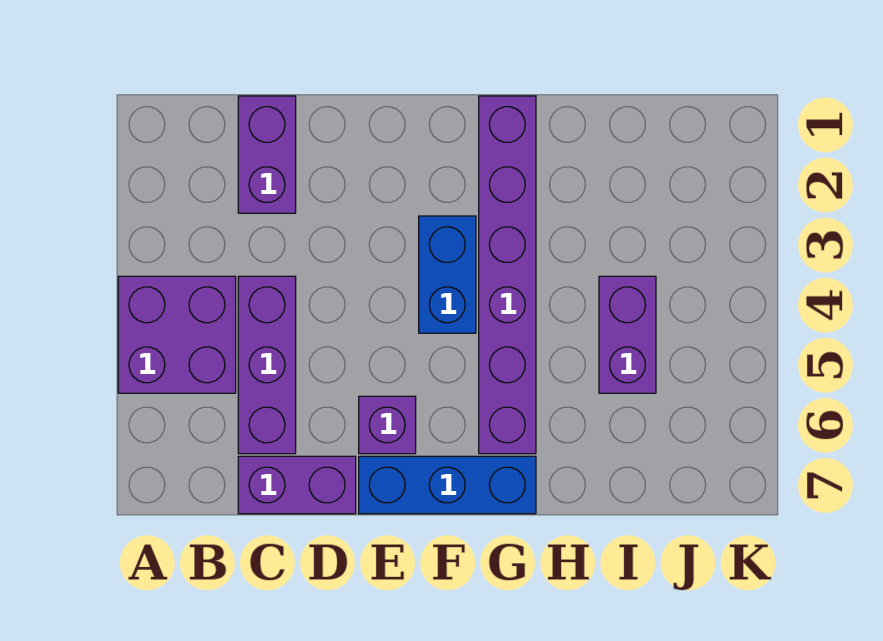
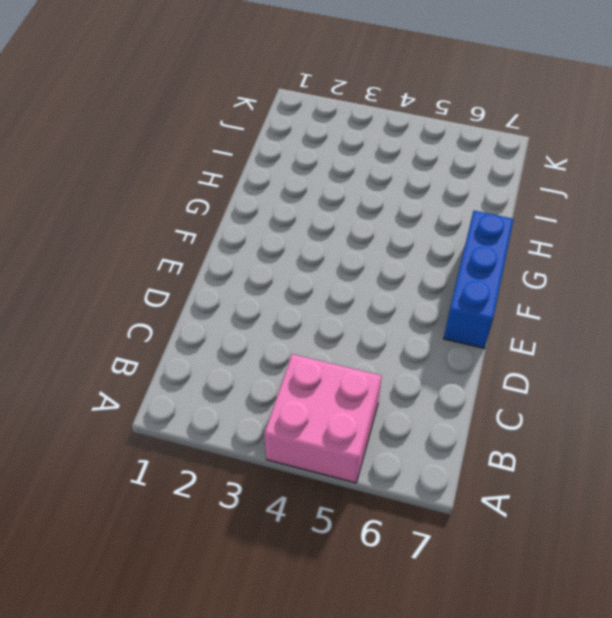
pink brick A4:B5 level 1 -> purple brick A4:B5 level 1
none -> purple brick C1:C2 level 1
none -> purple brick C4:C6 level 1

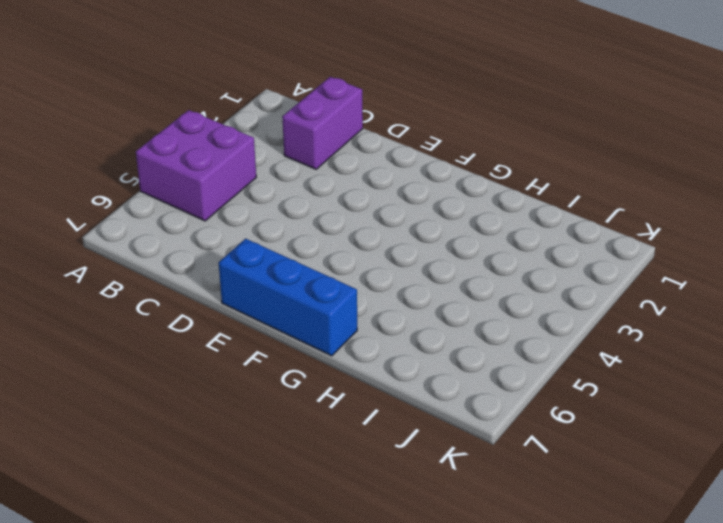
none -> purple brick C4:C6 level 1
none -> purple brick C7:D7 level 1

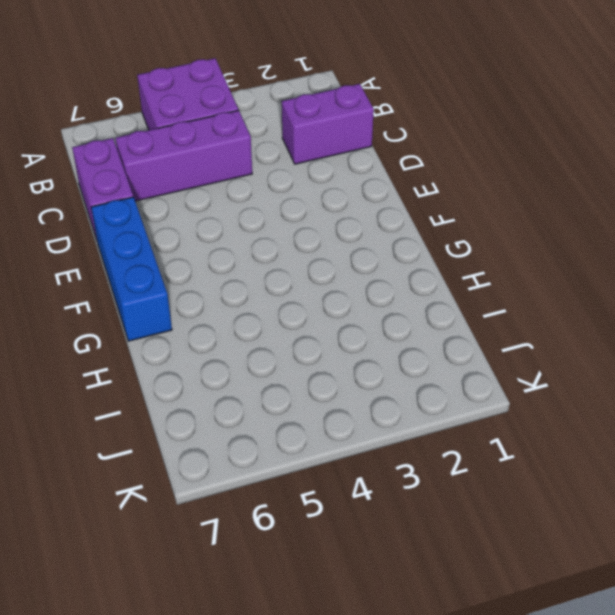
none -> purple brick E6 level 1
none -> blue brick F3:F4 level 1

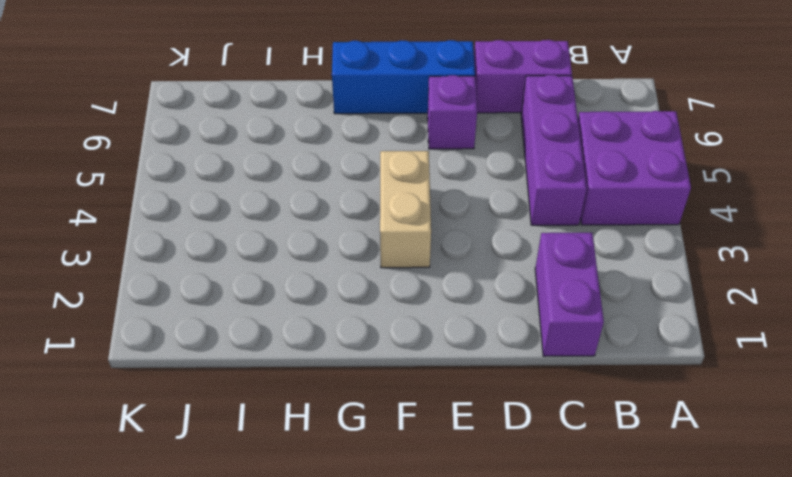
tan brick F3:F4 level 1 -> blue brick F3:F4 level 1
none -> purple brick G1:G6 level 1
none -> purple brick I4:I5 level 1

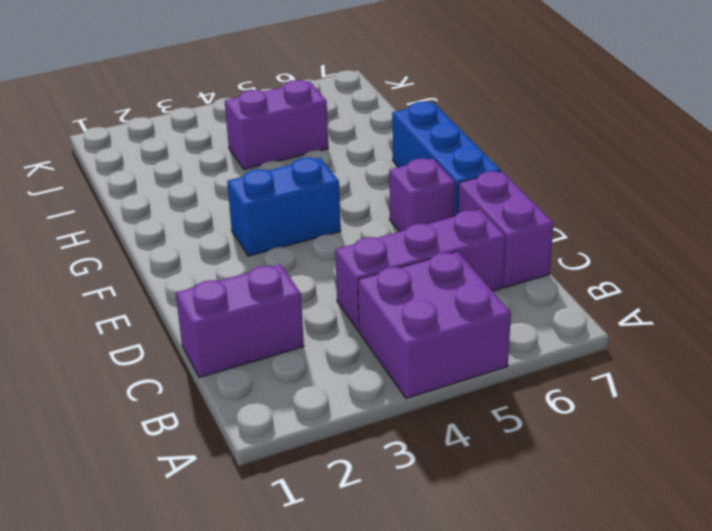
none -> purple brick G1:G6 level 1

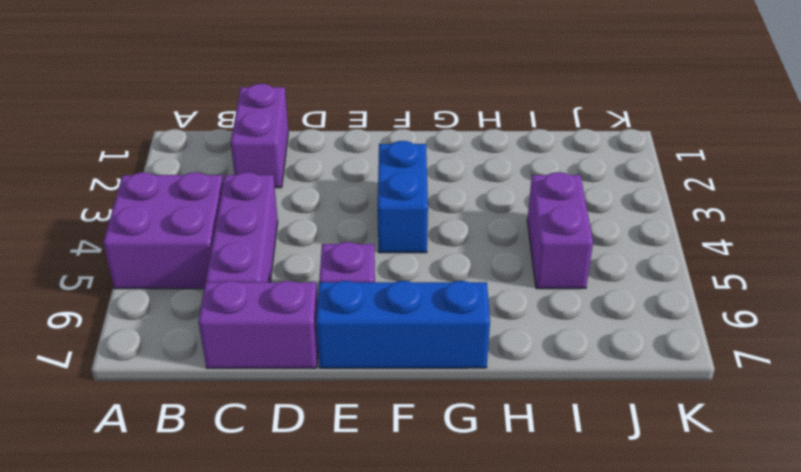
none -> purple brick G1:G6 level 1

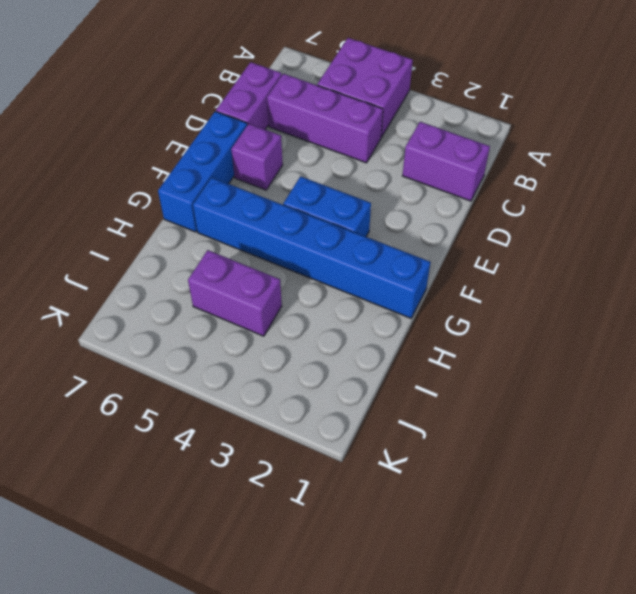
blue brick G1:G6 level 1 -> purple brick G1:G6 level 1

